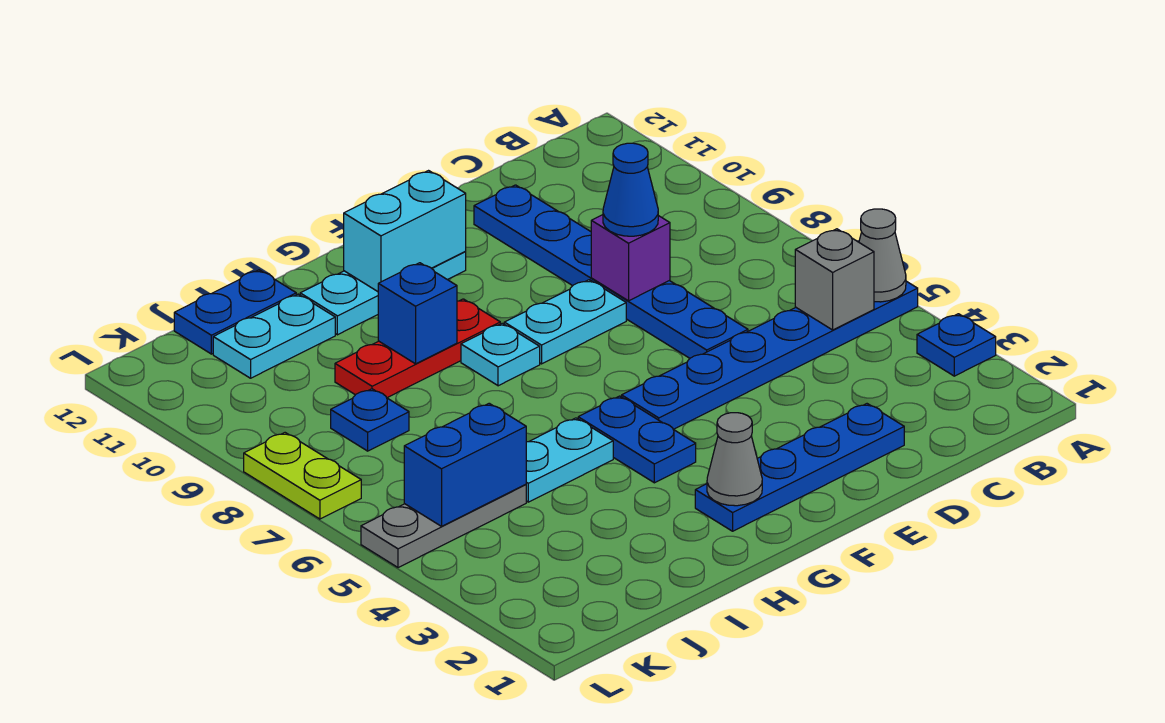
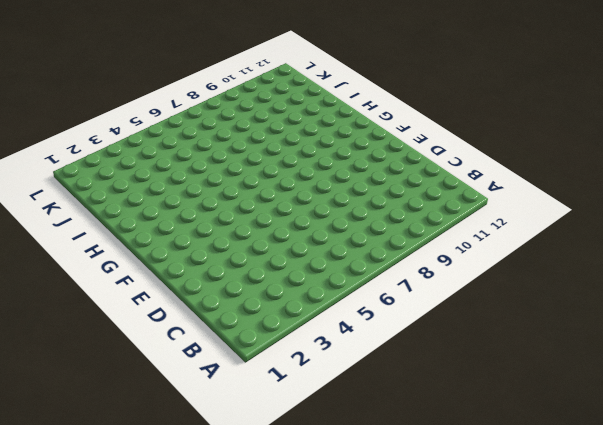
none -> blue plate A3 level 1
none -> blue plate A5:F5 level 1
none -> blue plate D2:G2 level 1

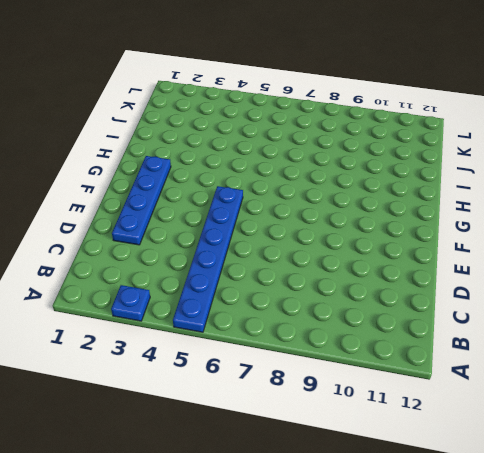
none -> blue plate D6:D11 level 1
none -> cyan plate E8:F8 level 1
none -> cyan plate F11:H11 level 1

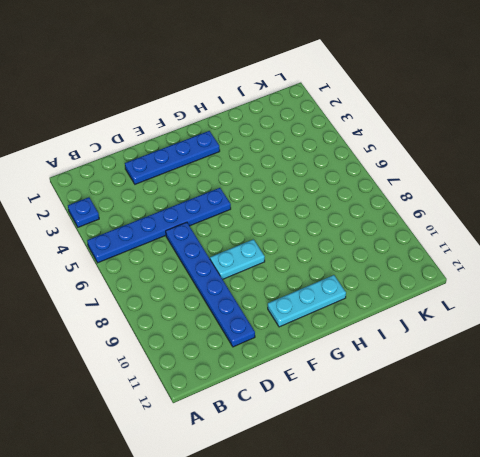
none -> blue plate G4:G5 level 1
none -> cyan plate G8 level 1
none -> red plate G9:I9 level 1

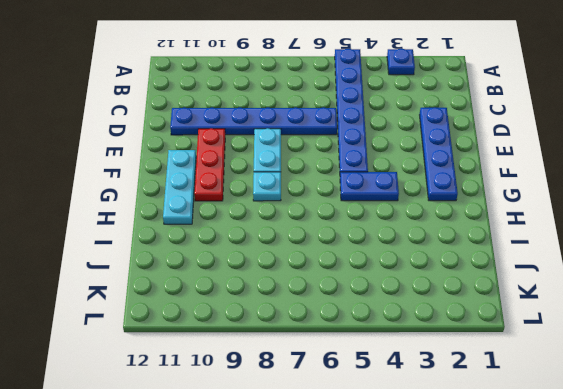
red plate E10:G10 level 1 -> red plate G9:I9 level 1
none -> cyan plate H5:I5 level 1
none -> cyan plate I11:J11 level 1
none -> blue plate I12:J12 level 1

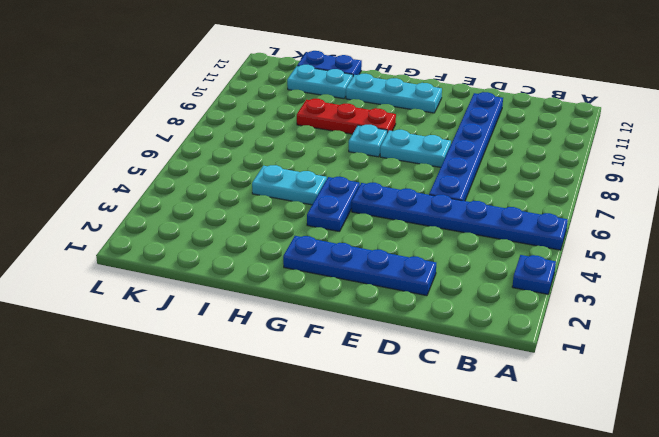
none -> grey plate J5:L5 level 1
none -> blue plate J8 level 1
none -> lime plate L7:L8 level 1

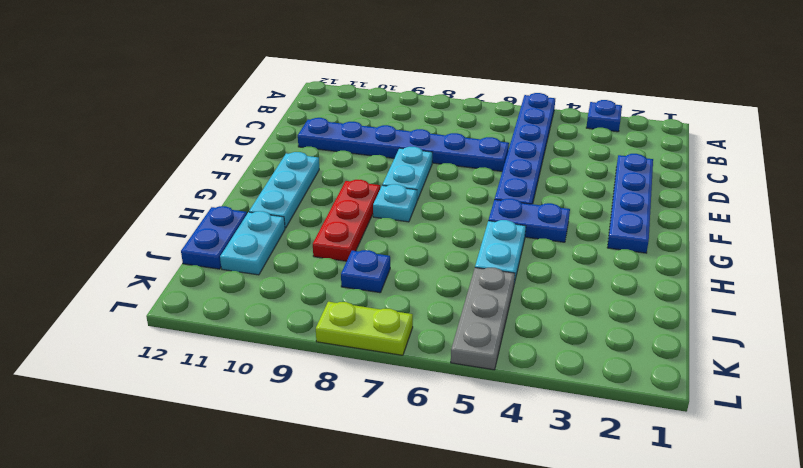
none -> grey cone A5 level 2
none -> grey brick B5 level 2
none -> purple brick D8 level 2

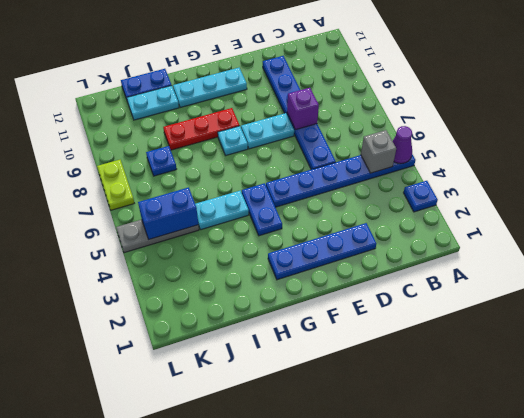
purple cone A5 level 2 -> grey cone A5 level 2
none -> cyan brick F11:G11 level 2
none -> grey cone G2 level 2
none -> blue brick H9 level 2

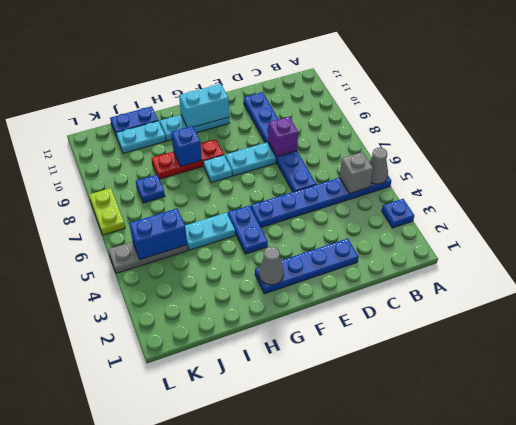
none -> blue cone D8 level 3

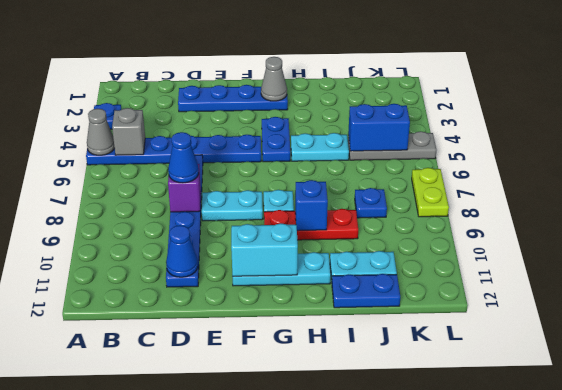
blue cone D11 level 2 -> none

